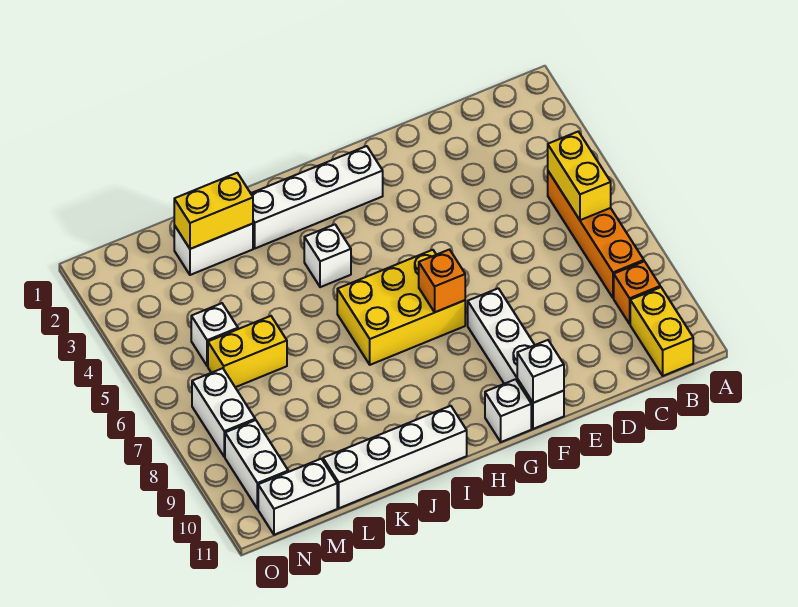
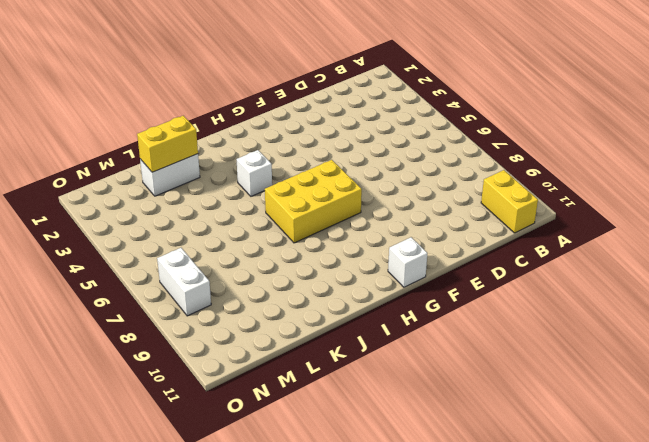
none -> orange brick B5:B8 level 1
none -> orange brick B9 level 1
none -> white brick F8:F11 level 1

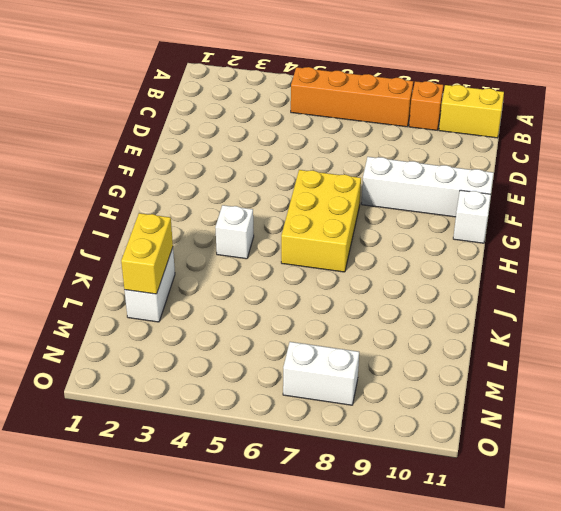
none -> white brick G2:J2 level 1
none -> white brick I11:L11 level 1
none -> yellow brick L6:M6 level 1

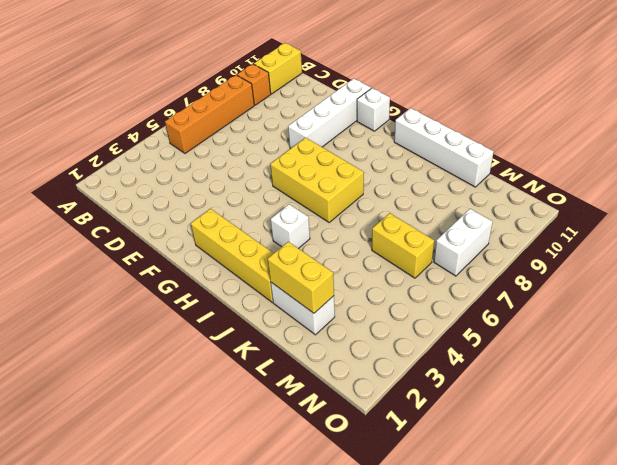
yellow brick G2:J2 level 1 -> white brick G2:J2 level 1
none -> white brick M5 level 1
none -> white brick M11:N11 level 1
none -> white brick N9:N10 level 1

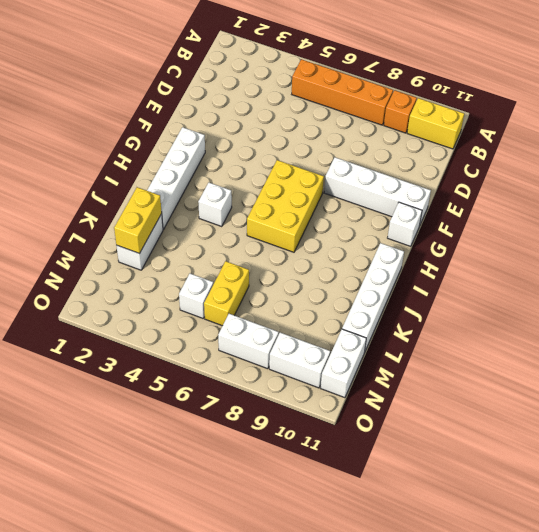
none -> yellow brick B5:B6 level 2
none -> white brick F11 level 2
none -> orange brick G7 level 2

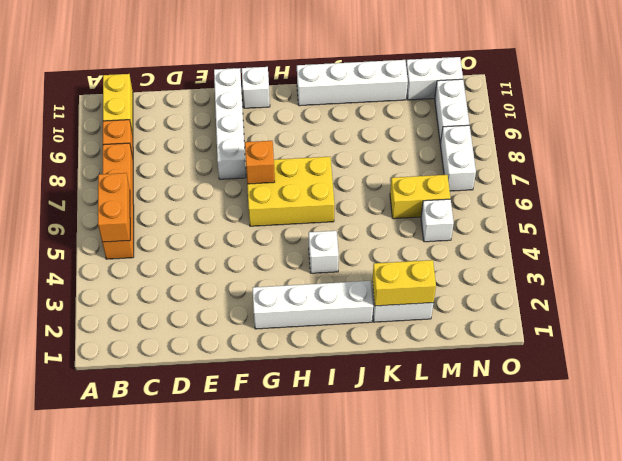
orange brick B5:B6 level 2 -> yellow brick B5:B6 level 2
none -> white brick F11 level 2

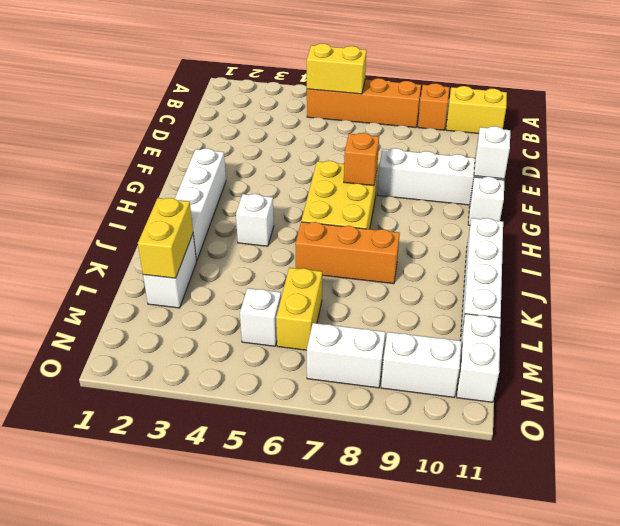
orange brick J6:J8 level 1 -> none

